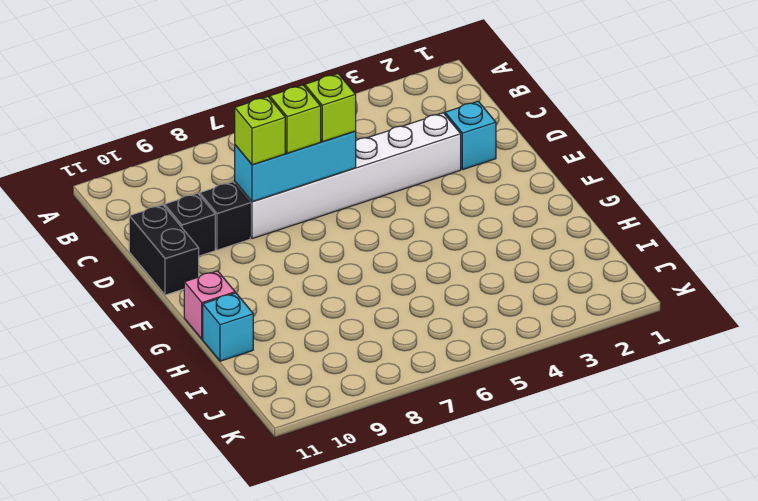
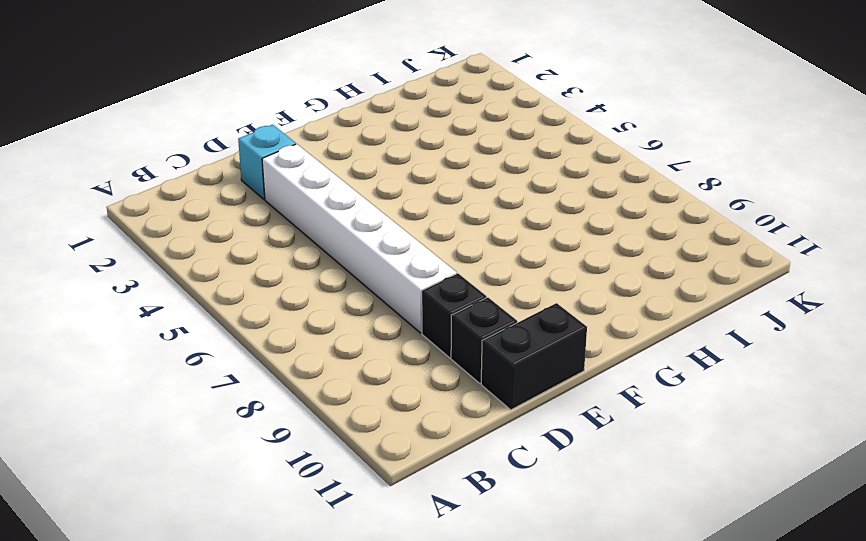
none -> pink brick G11 level 1
none -> cyan brick H11 level 1

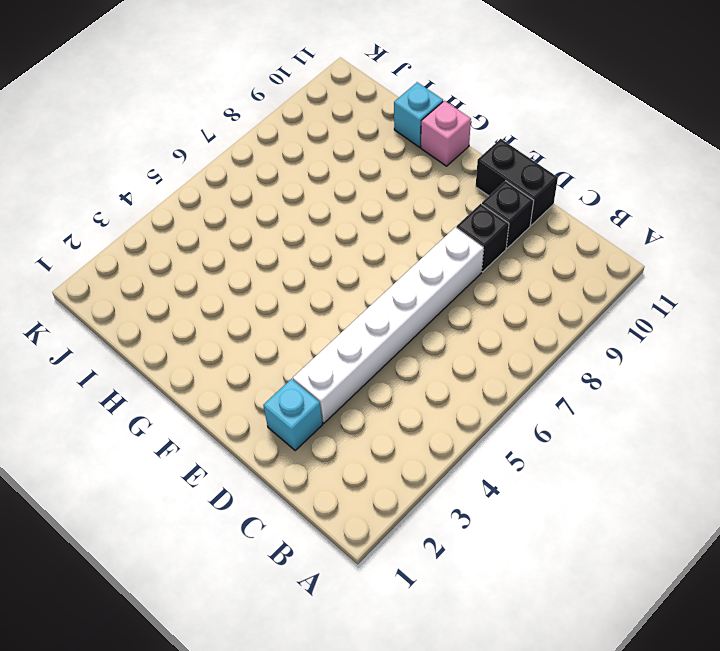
none -> cyan brick D6:D8 level 2
none -> lime brick D6 level 3

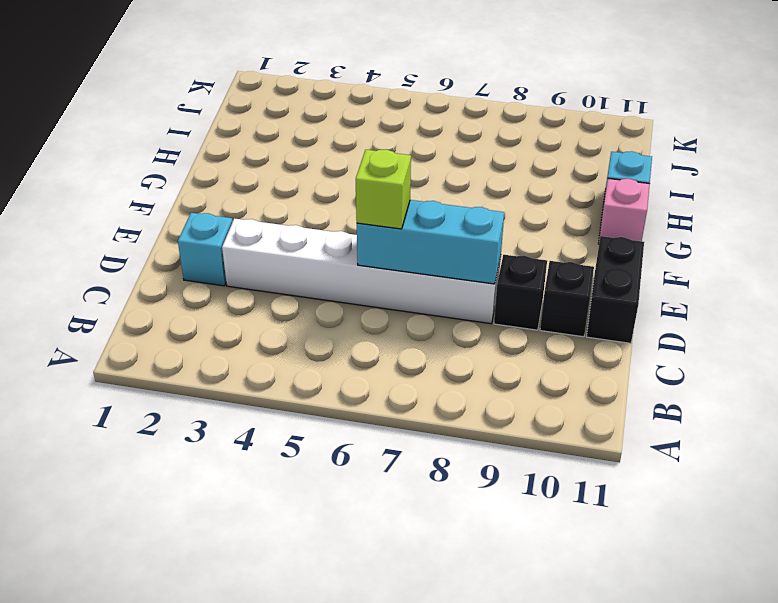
none -> lime brick D7 level 3
none -> lime brick D8 level 3

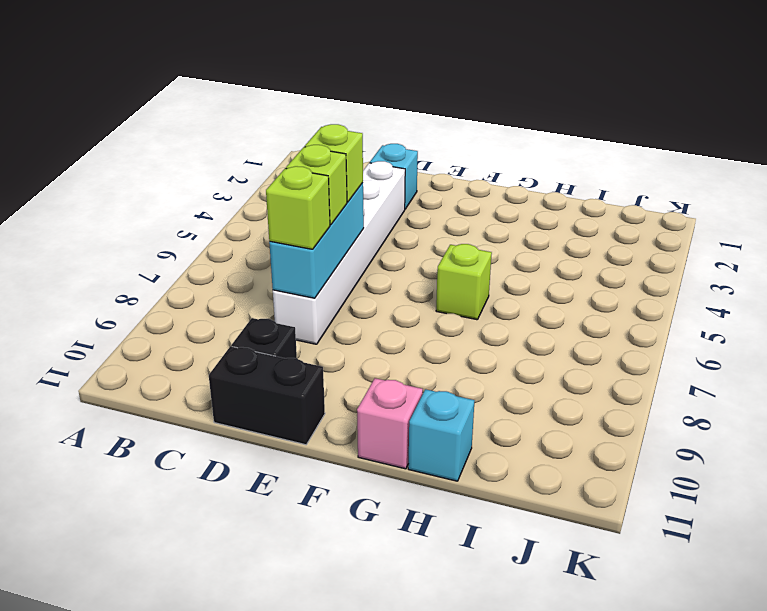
lime brick G6 level 1 -> none
none -> black brick D9 level 1

